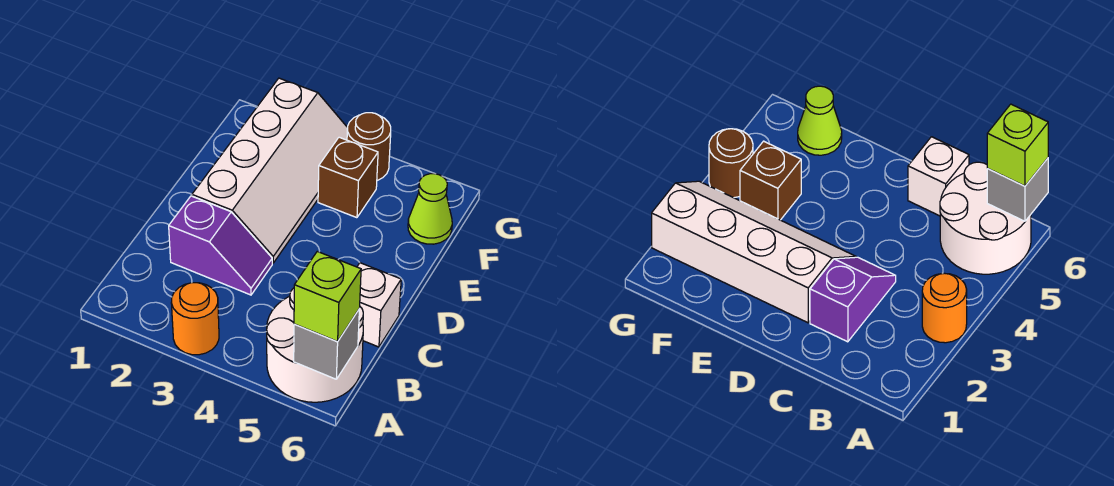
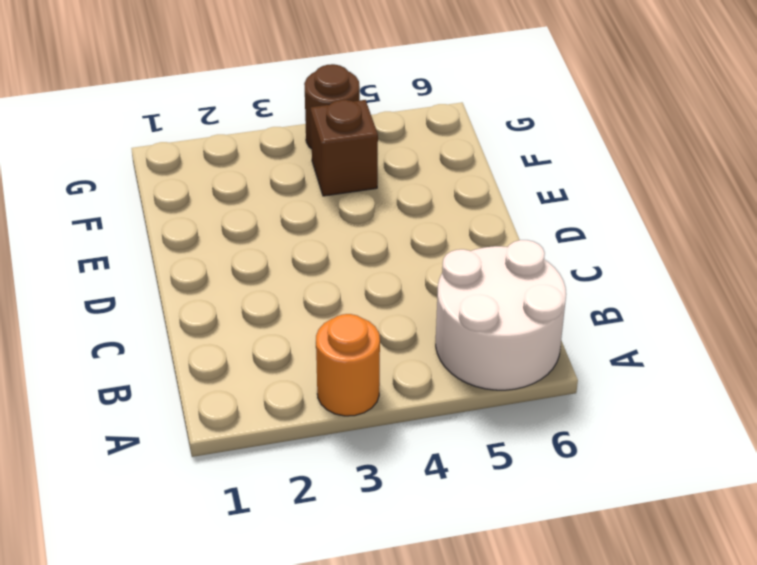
none -> purple slope C2:C3 level 1 top 2
none -> white brick C6 level 1

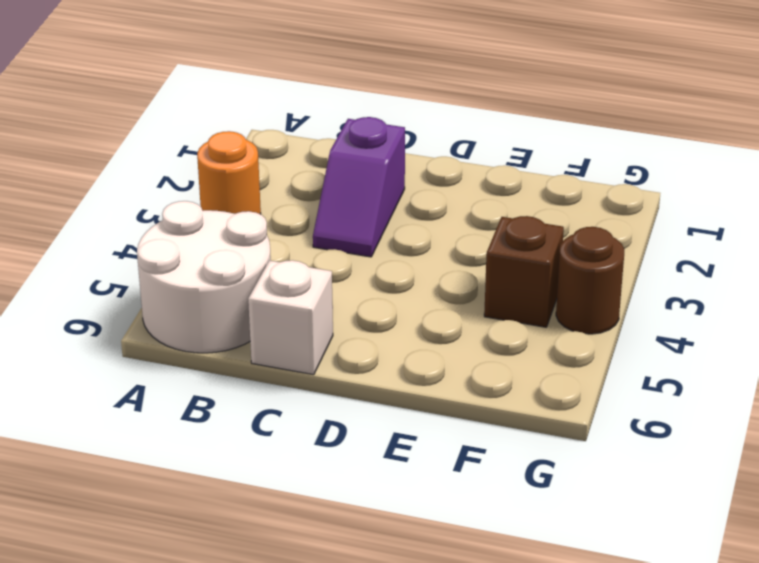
none -> white slope D2:G3 level 1 top 2
none -> lime cone F6 level 1

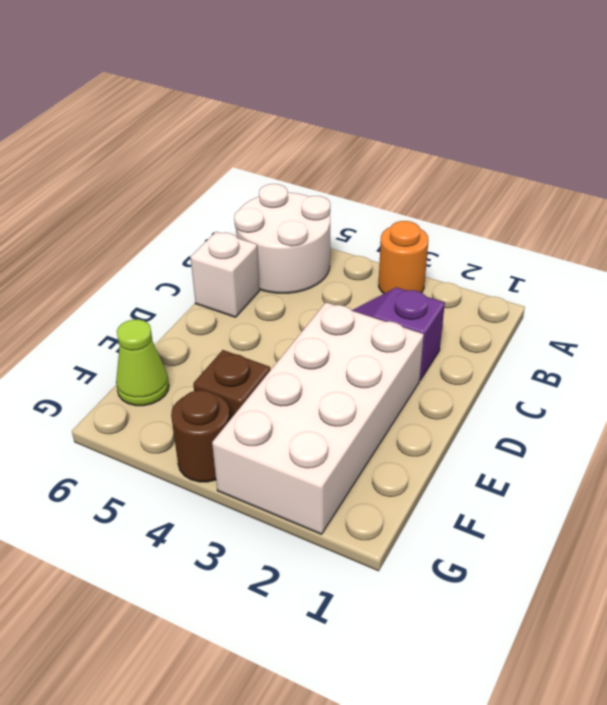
white brick D2:G3 level 1 -> white slope D2:G3 level 1 top 2
none -> grey brick A6 level 2
none -> lime brick A6 level 3

